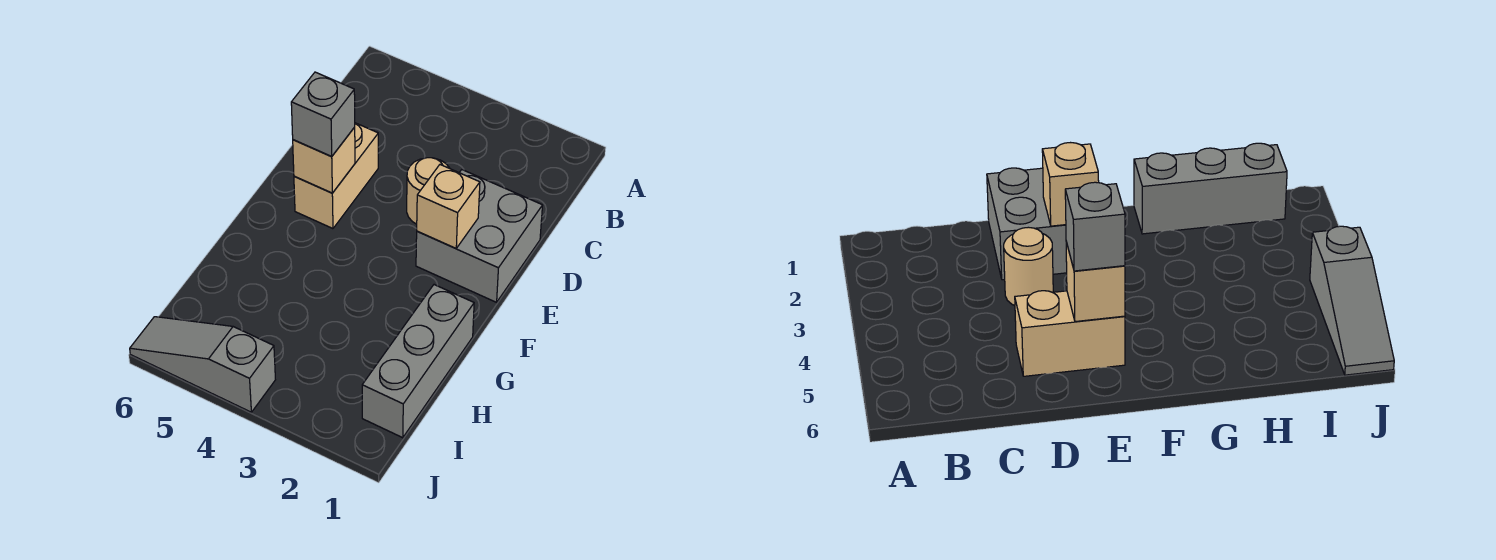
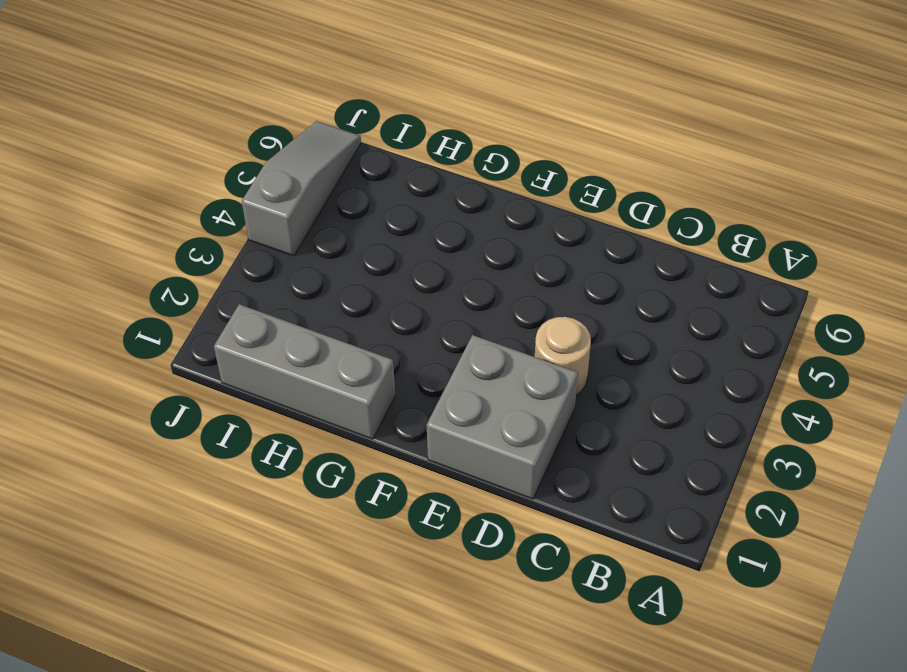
none -> tan brick D5:E5 level 1
none -> tan brick E2 level 2

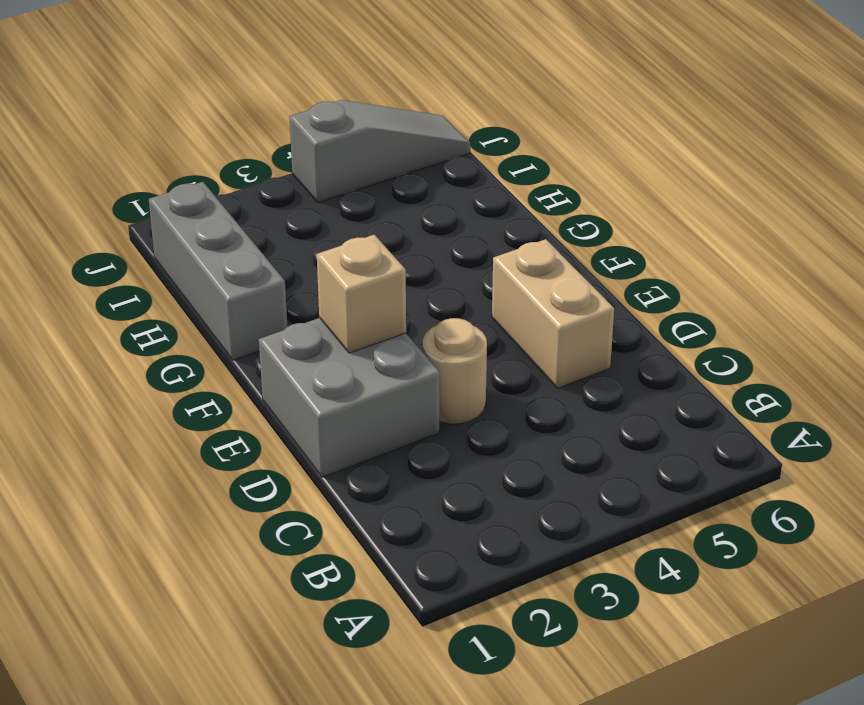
none -> tan brick E5 level 2
none -> grey brick E5 level 3

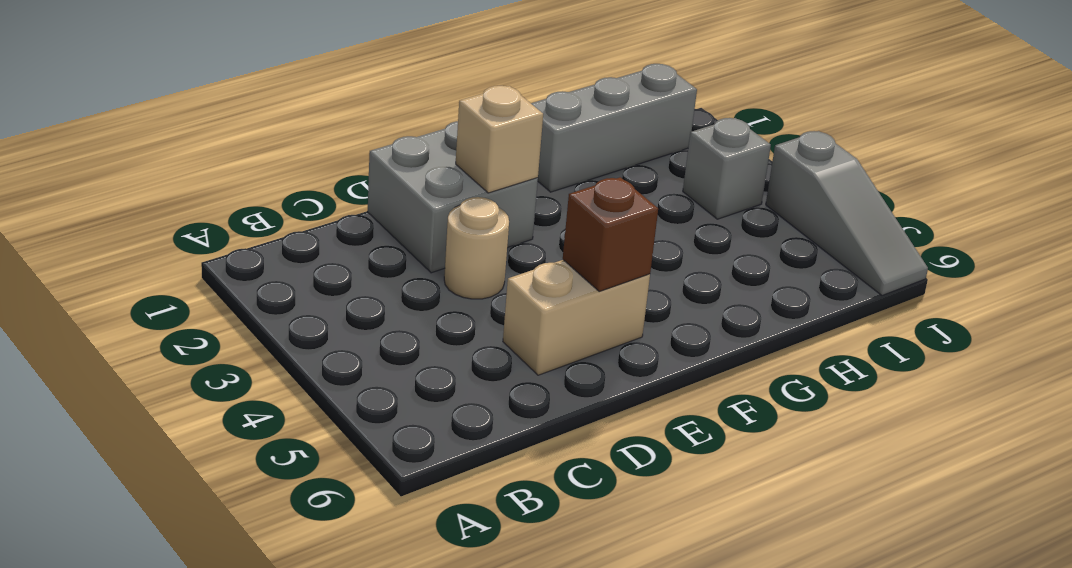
brown brick E5 level 2 -> tan brick E5 level 2
grey brick I3 level 1 -> grey brick E5 level 3

